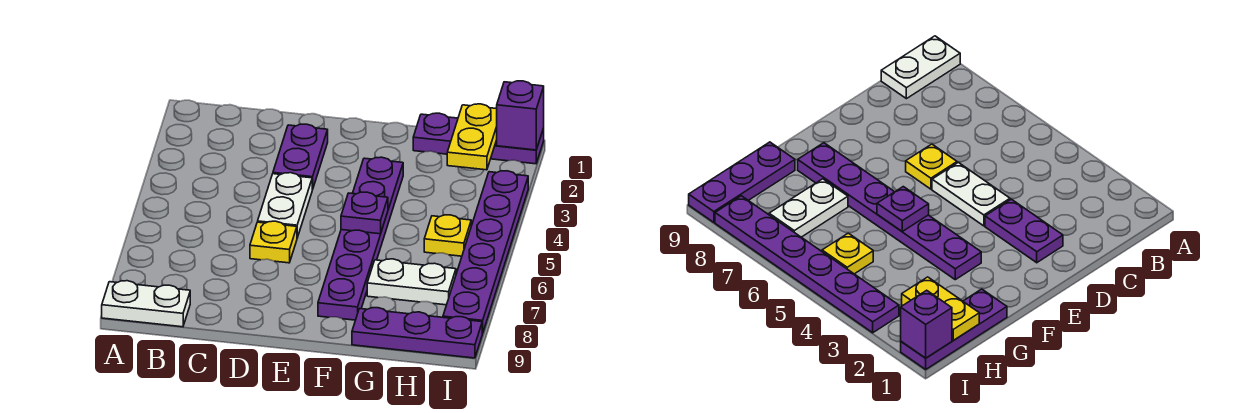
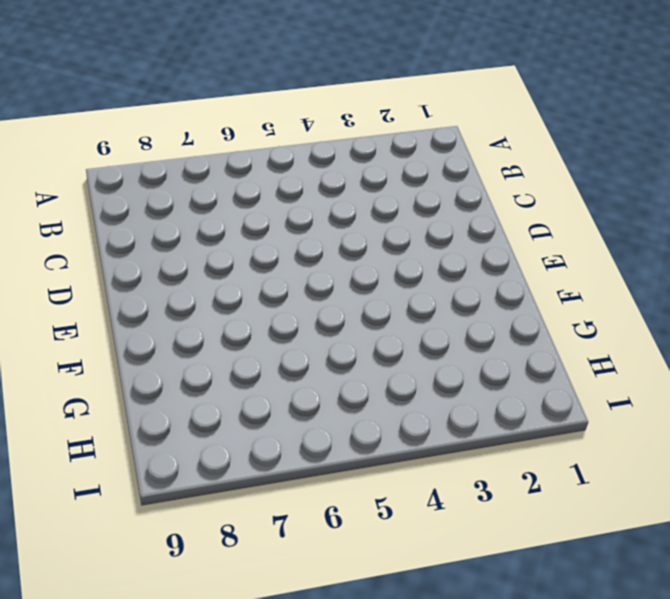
none -> white plate A9:B9 level 1
none -> purple plate D2:D3 level 1
none -> white plate D4:D5 level 1

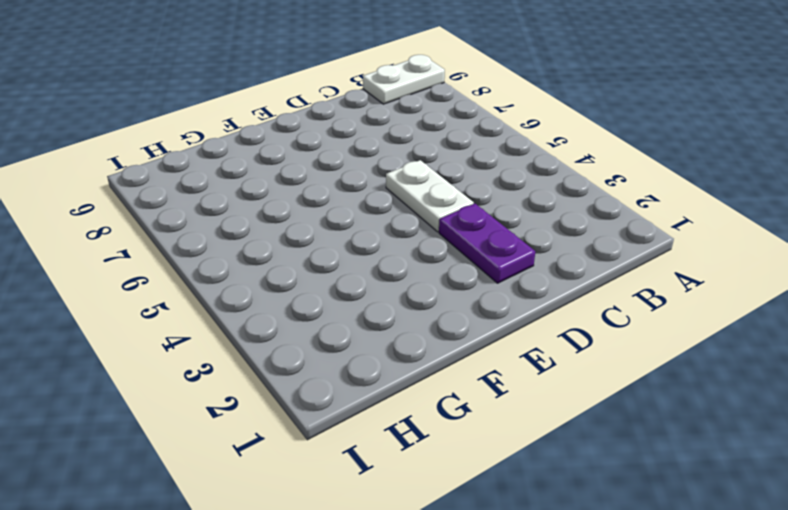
none -> yellow plate D6 level 1
none -> purple plate F3:F8 level 1
none -> purple plate G1:I1 level 1

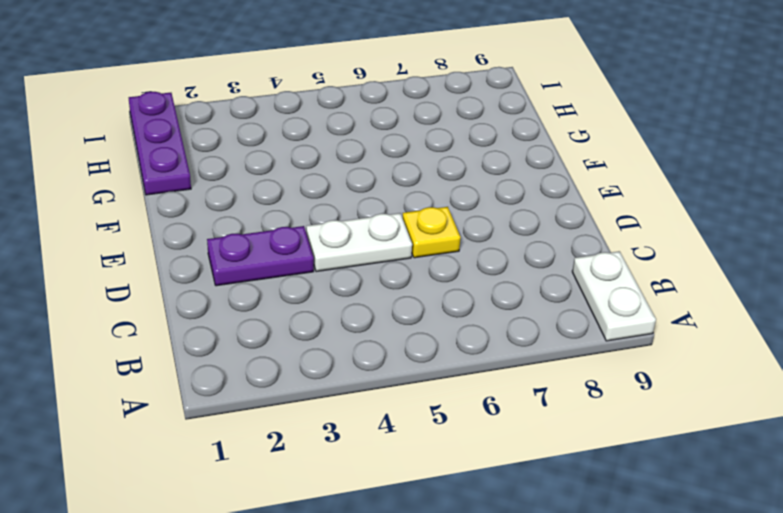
none -> purple plate F3:F8 level 1
none -> white plate G7:H7 level 1
none -> purple plate G9:I9 level 1

